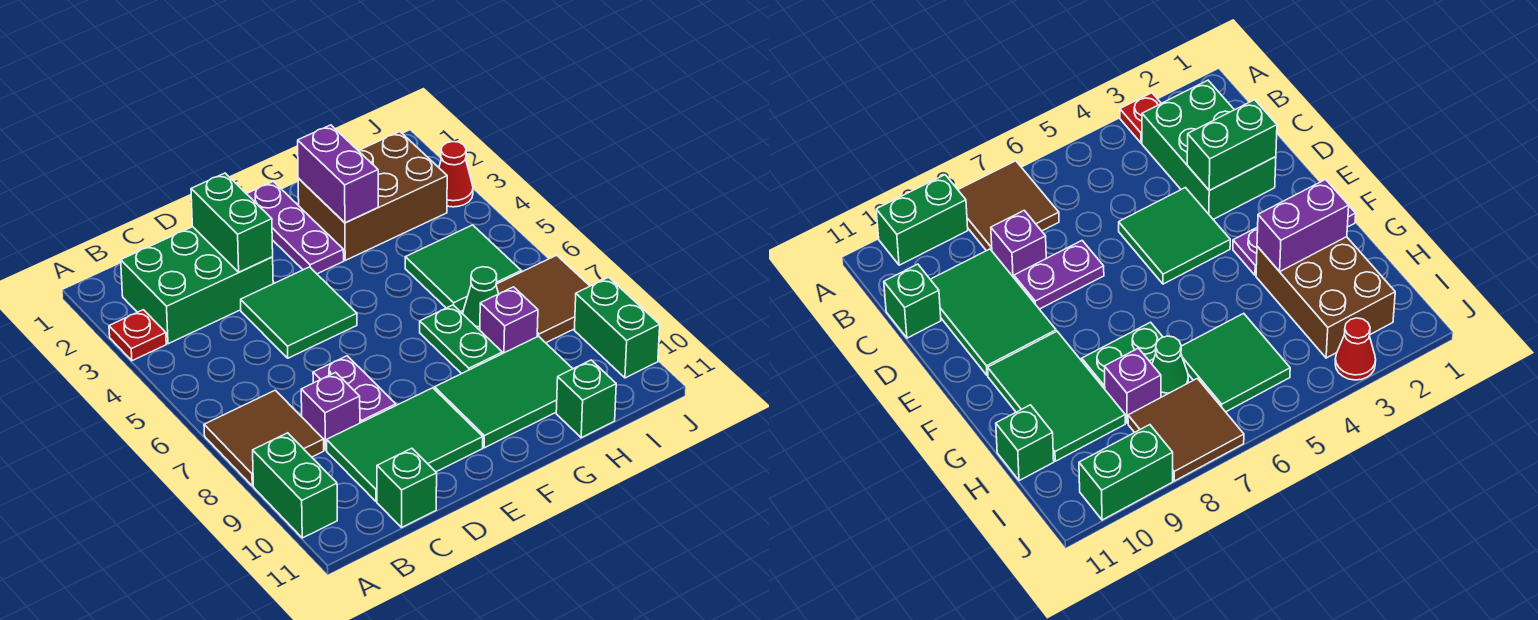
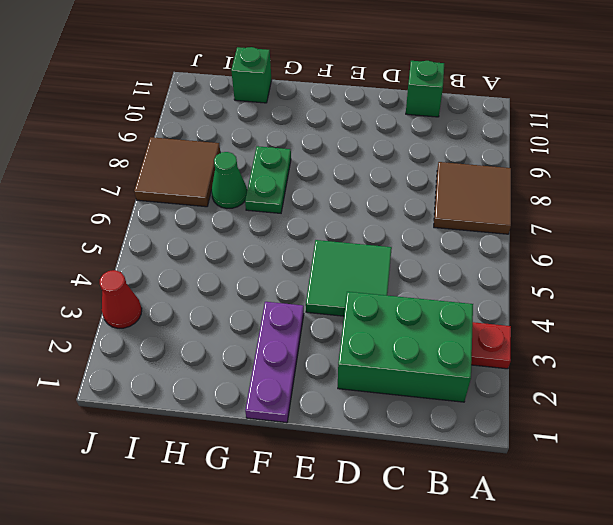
none -> green brick A9:A10 level 1
none -> purple brick C8 level 1
none -> green tile C9:E10 level 1

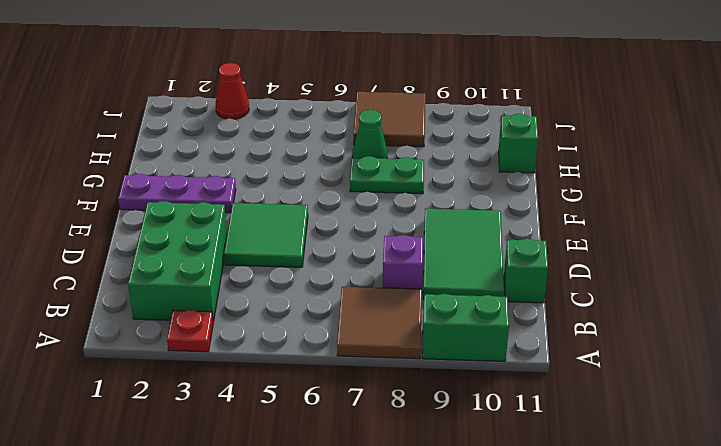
none -> purple plate D7:D8 level 1
none -> green tile F9:H10 level 1
none -> brown brick G2:I3 level 1

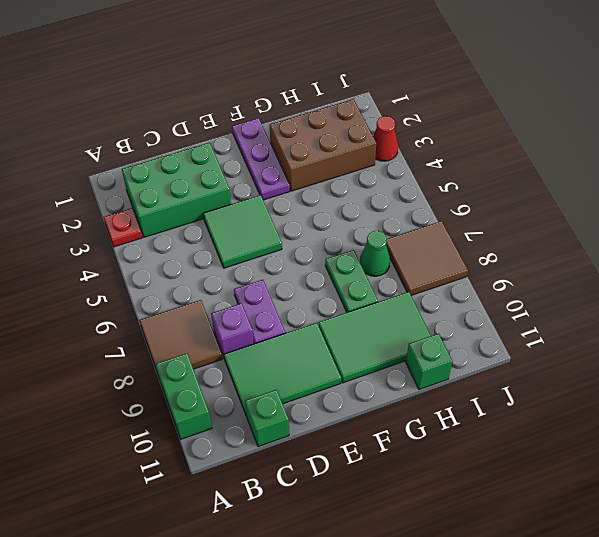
none -> green tile H5:I6 level 1
none -> purple brick H8 level 1
none -> green brick J9:J10 level 1

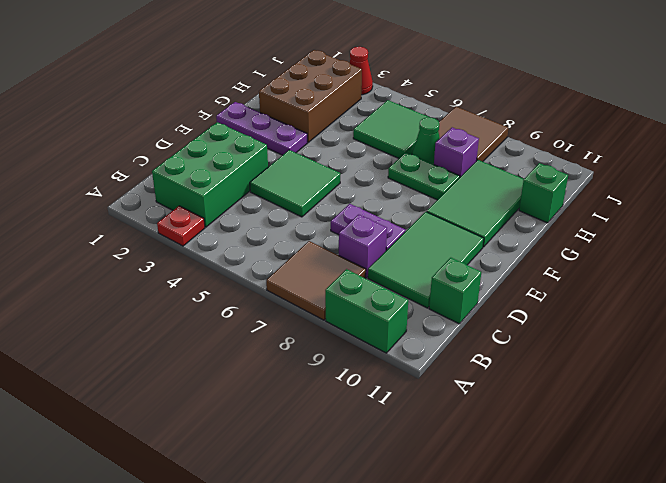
none -> green brick J9:J10 level 1
none -> green brick D2:D3 level 2
none -> purple brick G2:G3 level 2

